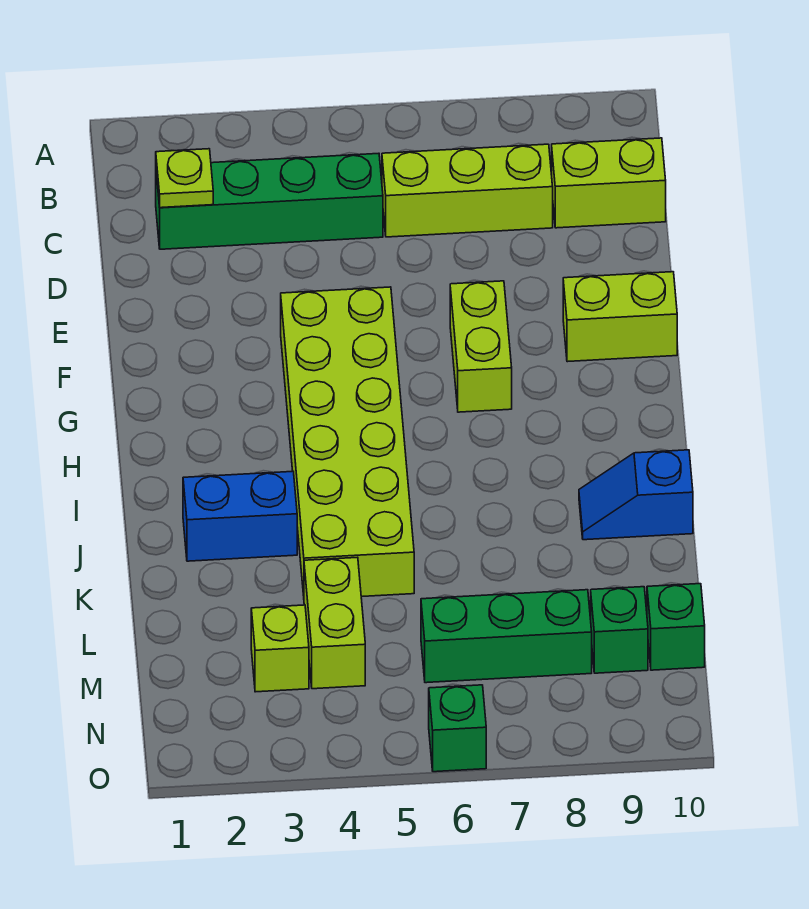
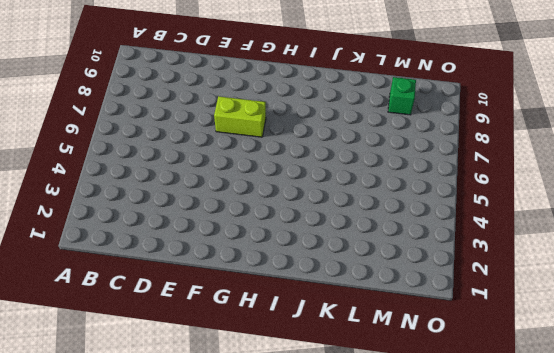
none -> green brick C2:C5 level 1
none -> lime brick C6:C8 level 1
none -> lime brick C9:C10 level 1

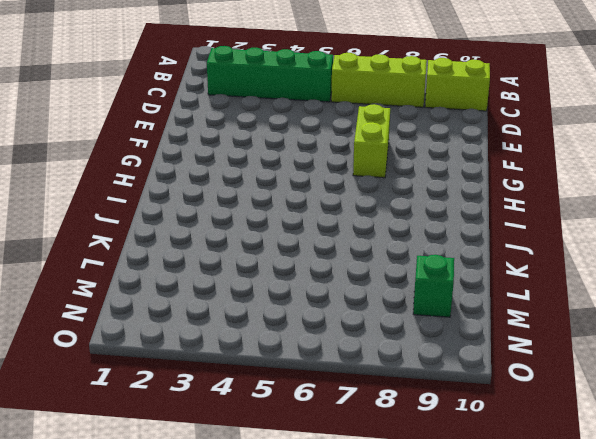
none -> lime brick F4:K5 level 1
none -> lime brick F9:F10 level 1
none -> blue brick J2:J3 level 1

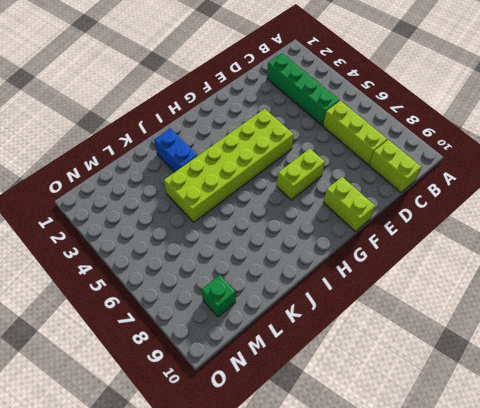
none -> blue slope J9:J10 level 1 top 10
none -> lime brick L4:M4 level 1
none -> lime brick M3 level 1

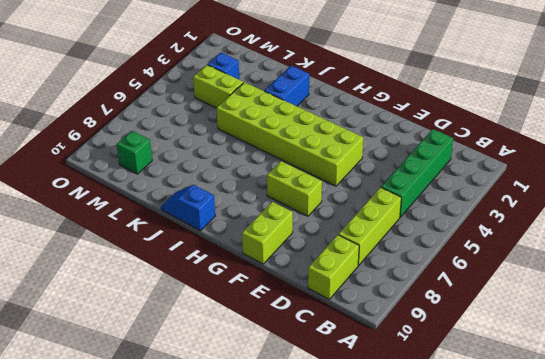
blue slope I10:J10 level 1 top I -> blue slope J9:J10 level 1 top 10
blue brick M3 level 1 -> lime brick M3 level 1
none -> green brick M6:M8 level 1
none -> green brick M10 level 1
none -> green brick O6 level 1

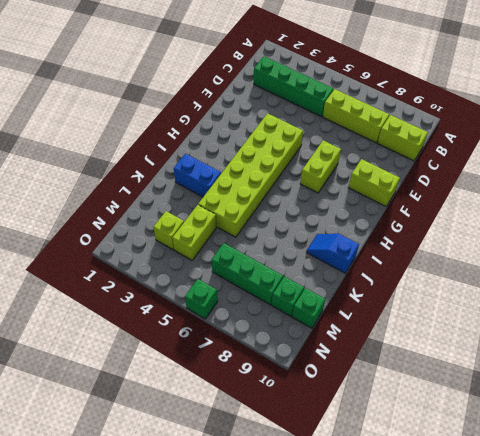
none -> lime plate C2 level 2

